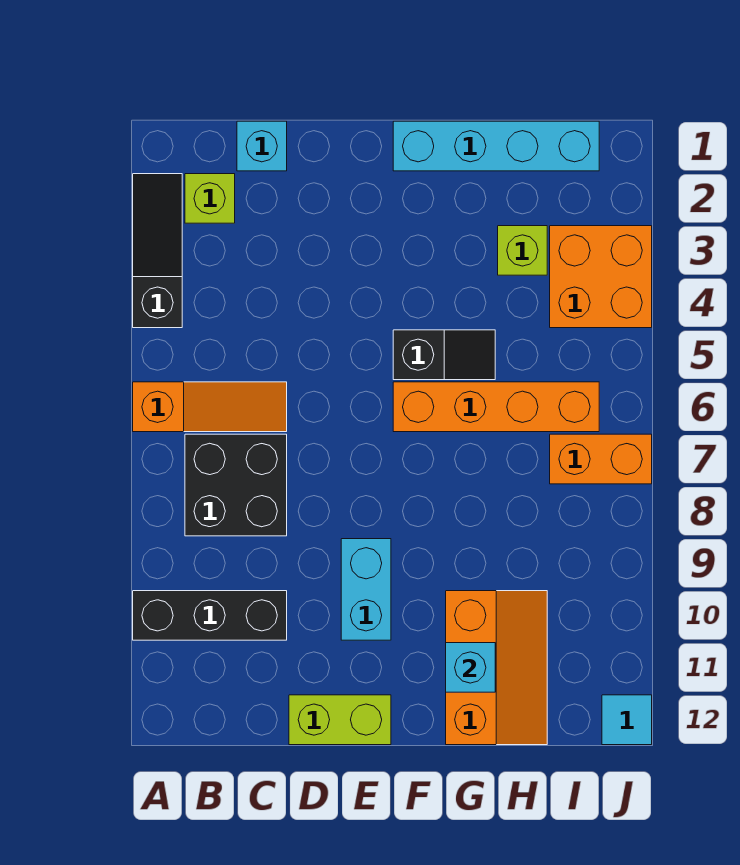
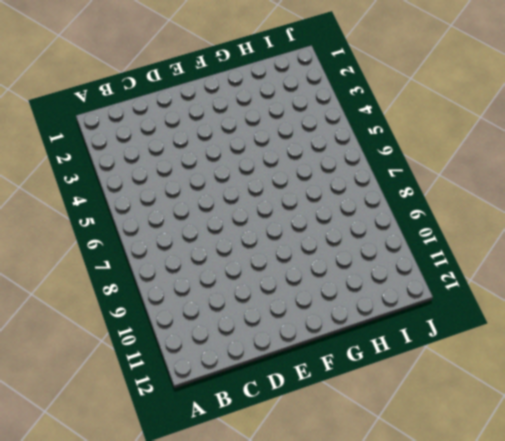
none -> black slope A2:A4 level 1 top 4
none -> orange slope A6:C6 level 1 top A
none -> black brick A10:C10 level 1

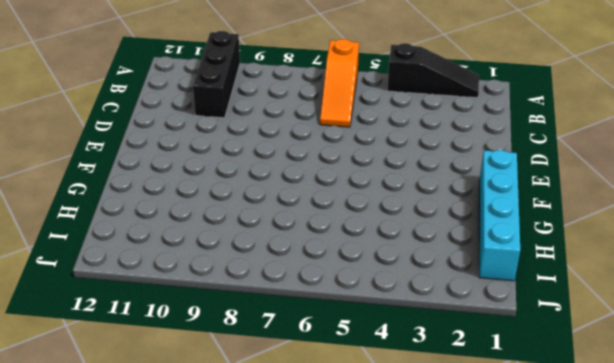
none -> lime brick B2 level 1
none -> black brick B7:C8 level 1
none -> cyan brick C1 level 1

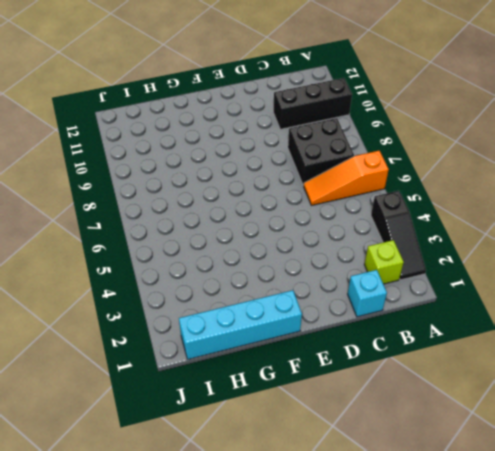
none -> lime brick D12:E12 level 1
none -> cyan brick E9:E10 level 1
none -> black slope F5:G5 level 1 top F

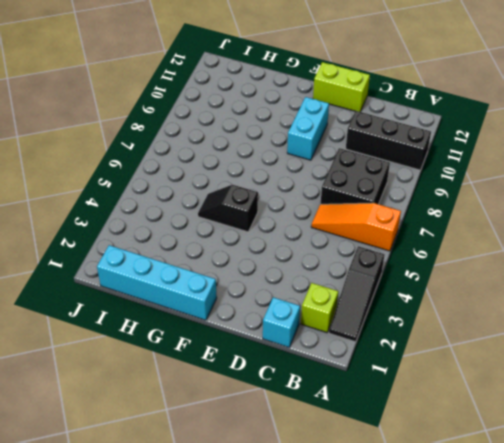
none -> orange brick F6:I6 level 1
none -> orange slope G10:H12 level 1 top G
none -> lime brick H3 level 1

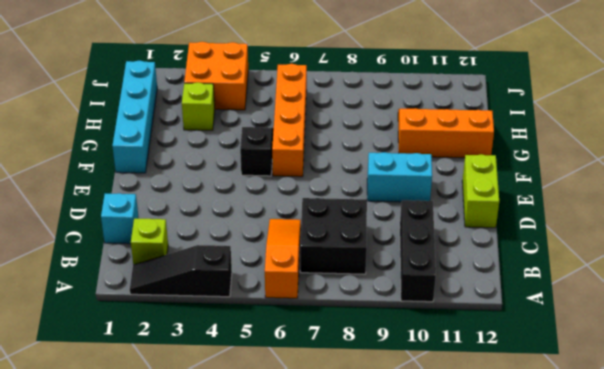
none -> orange brick I7:J7 level 1
none -> cyan tile J12 level 1
none -> cyan brick G11 level 2

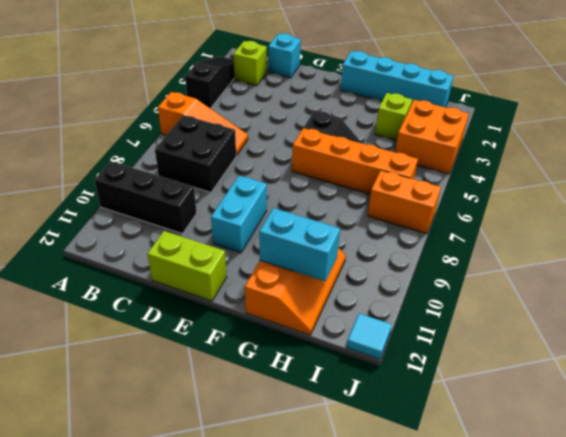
cyan brick G11:H11 level 2 -> cyan brick G11 level 2

